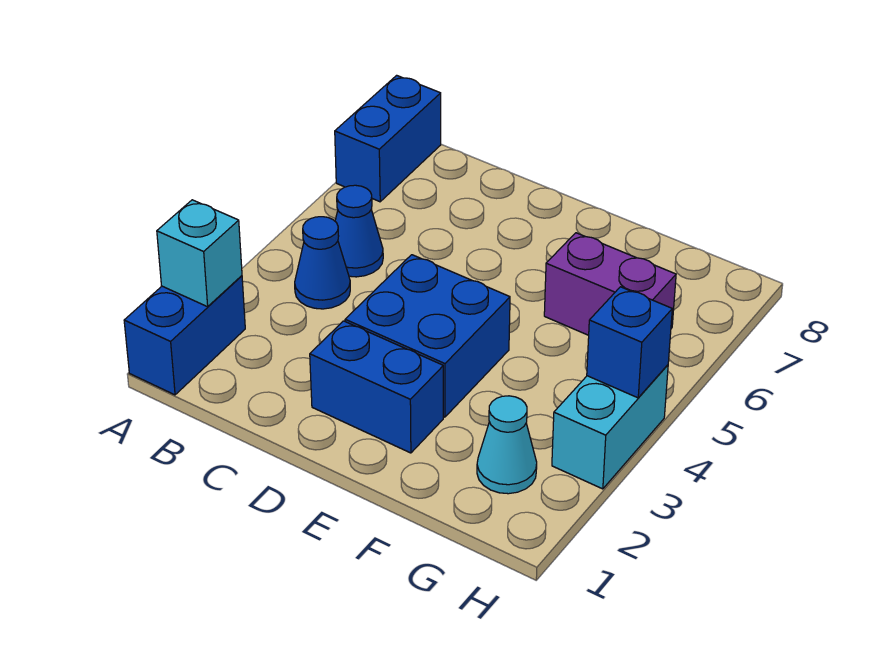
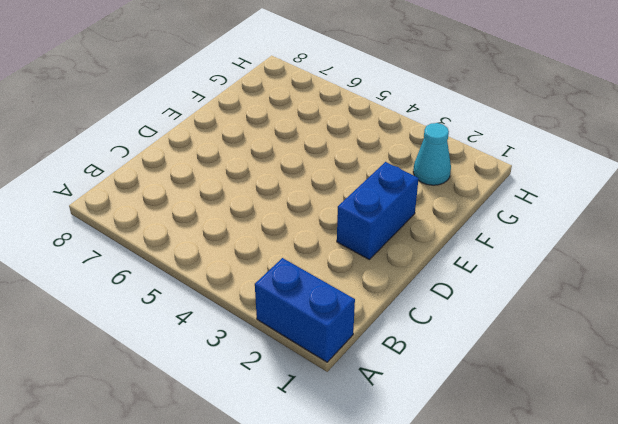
none -> blue brick A7:A8 level 1
none -> blue cone B4 level 1

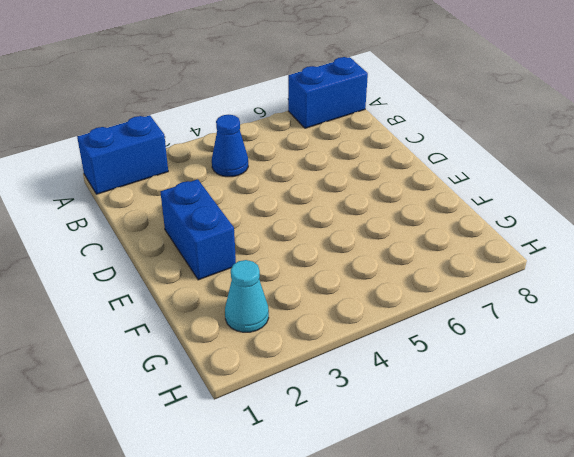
none -> blue cone B5 level 1
none -> blue brick D3:E4 level 1

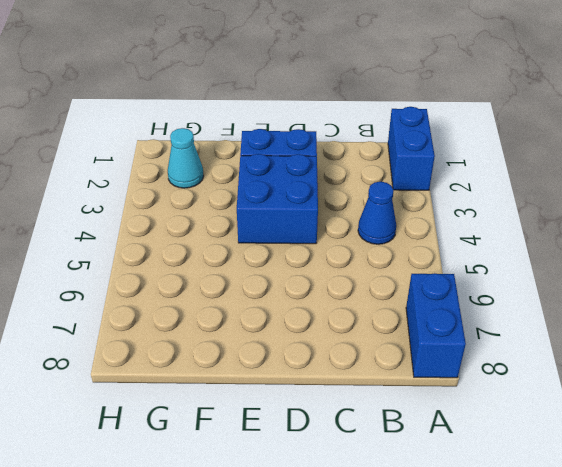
none -> blue cone B5 level 1
none -> purple brick F6:G6 level 1

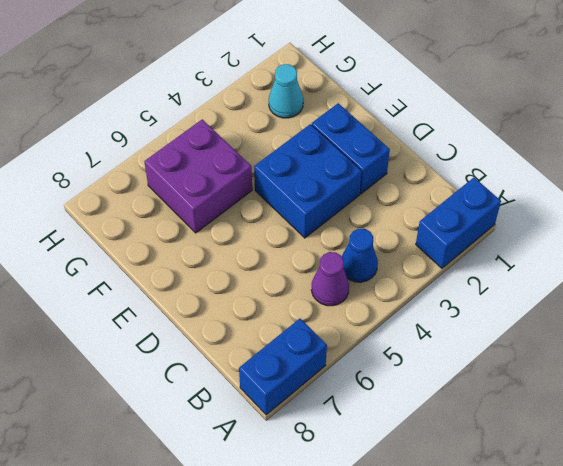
purple cone B5 level 1 -> blue cone B5 level 1
purple brick F5:G6 level 1 -> purple brick F6:G6 level 1
none -> cyan brick H3:H4 level 1
none -> cyan brick A2 level 2

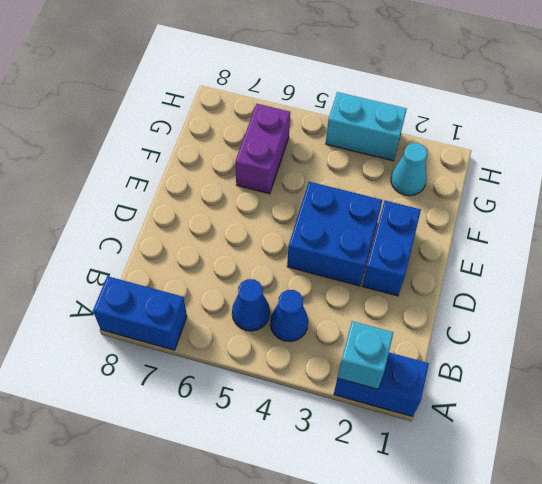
none -> blue brick H4 level 2

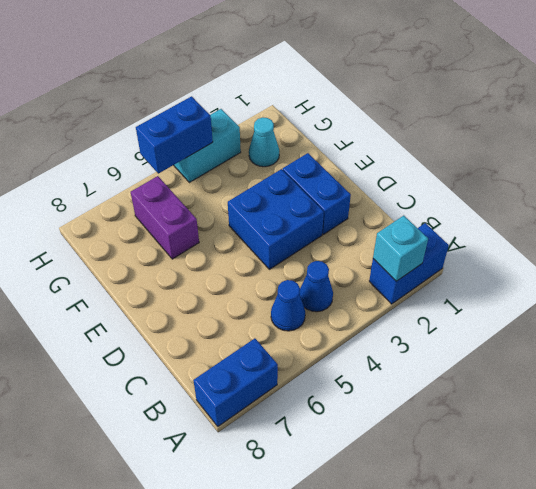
blue brick H4:H5 level 2 -> blue brick H4 level 2

